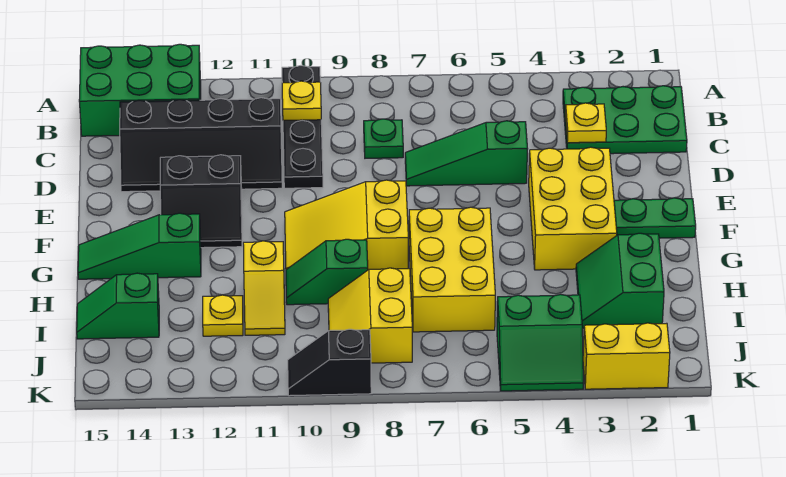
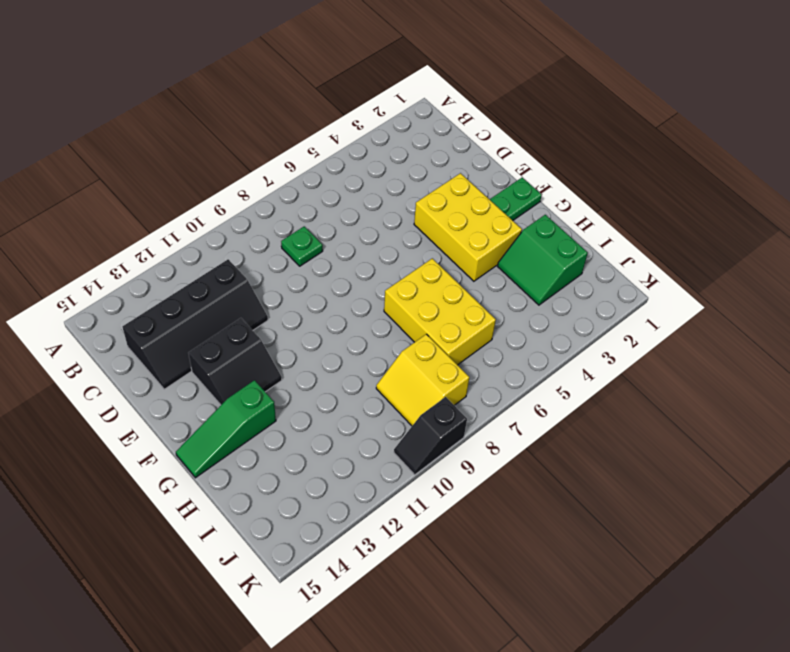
none -> black plate A10:D10 level 1
none -> green brick A13:B15 level 1
none -> green plate B1:C3 level 1

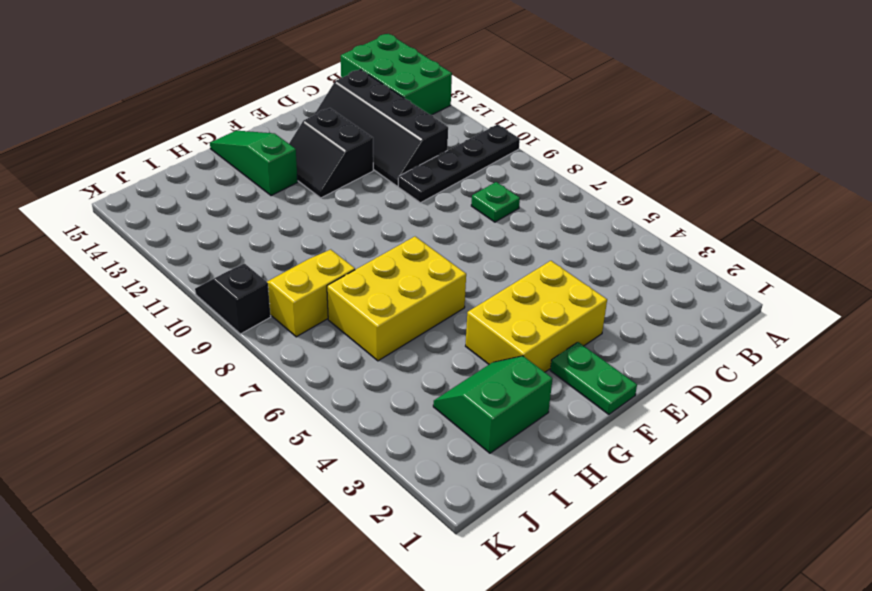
none -> green plate B1:C3 level 1
none -> green slope D5:D7 level 1 top 5
none -> yellow slope F8:G10 level 1 top 8

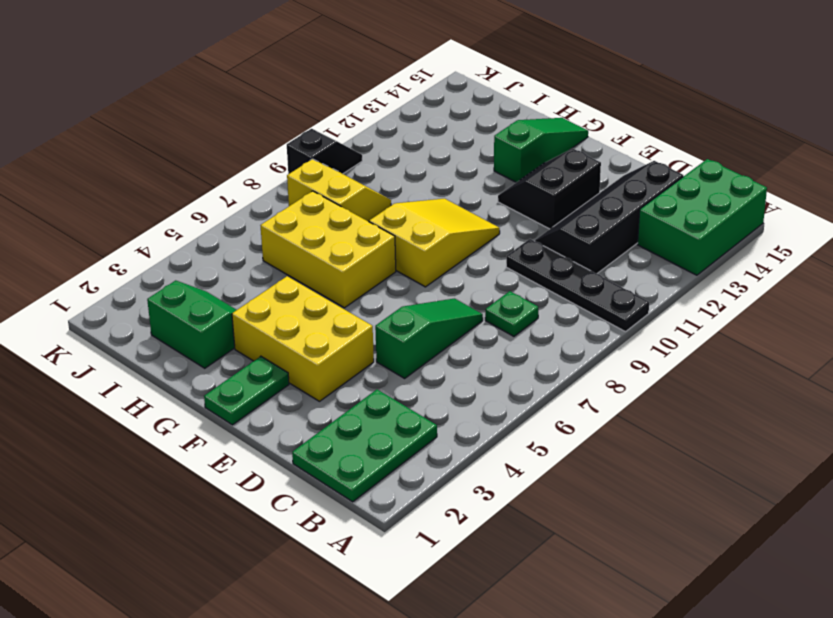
none -> green slope H9:H10 level 1 top 9
none -> yellow slope H11:I11 level 1 top H
none -> yellow plate I12 level 1

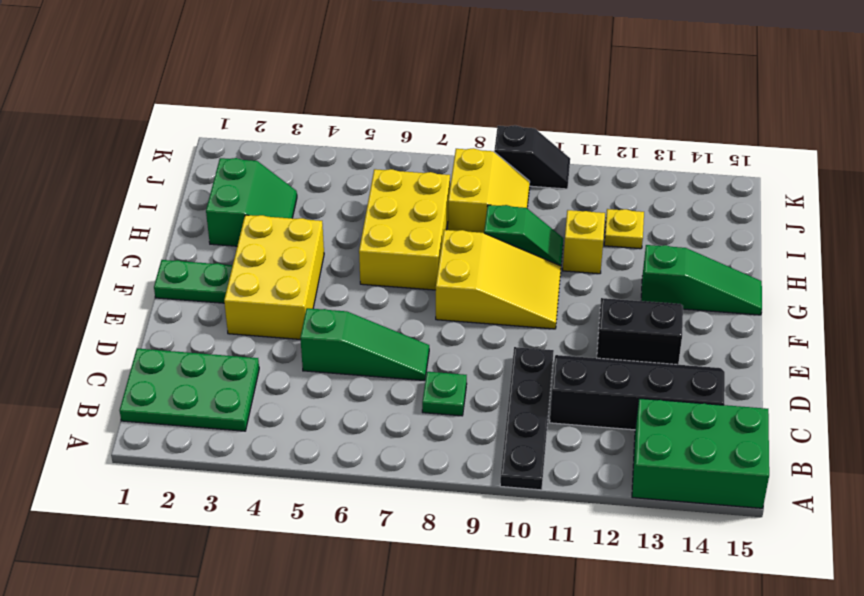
none -> green slope I14:I15 level 1 top 14
none -> green slope J4:K5 level 1 top J
none -> yellow brick K2:K3 level 1

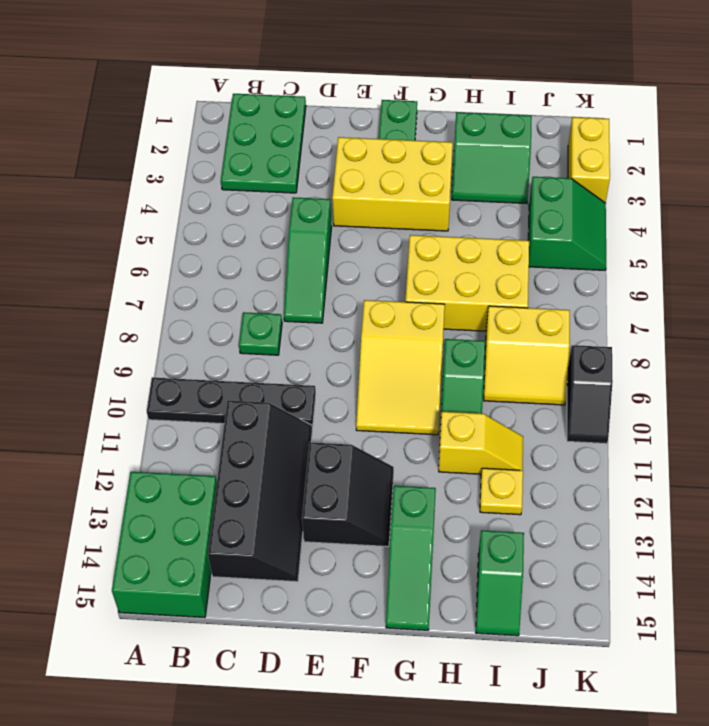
none -> yellow plate B10 level 2
none -> yellow plate C3 level 2

